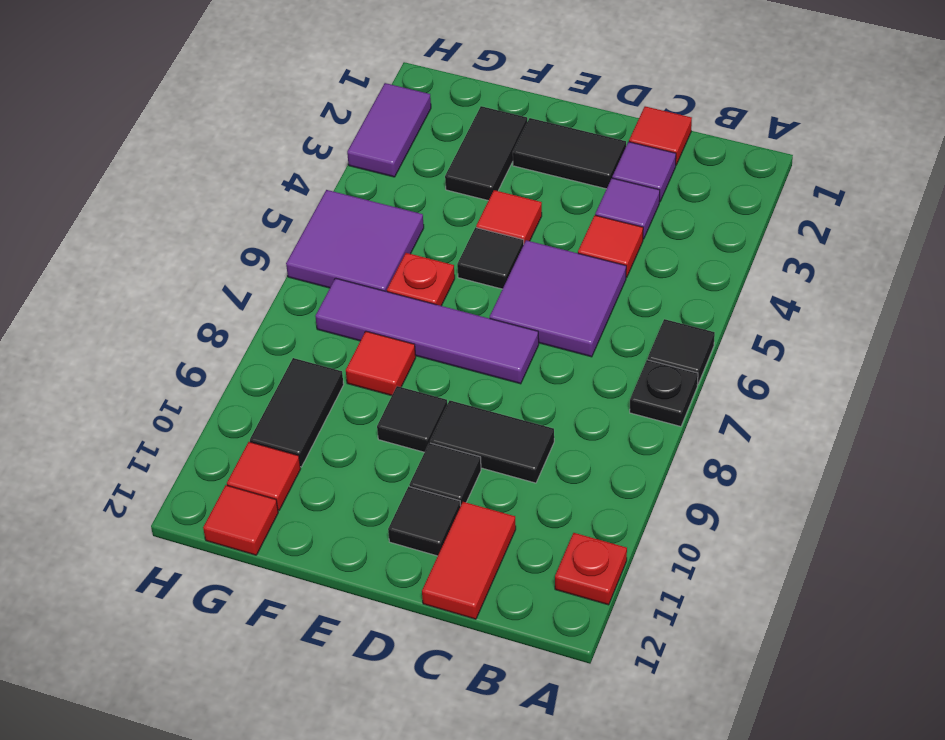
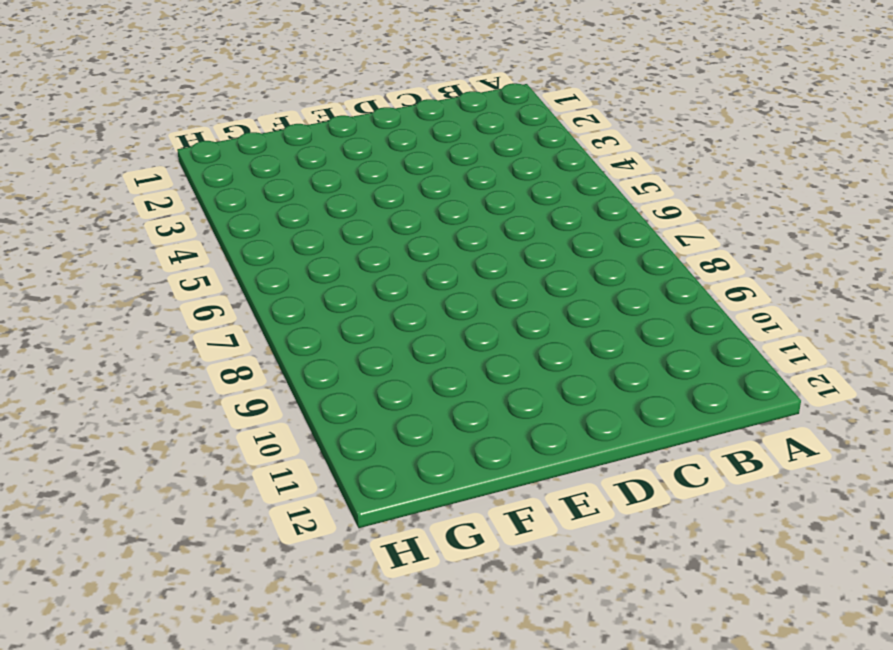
none -> black tile A6 level 1
none -> black plate A7 level 1
none -> red plate A11 level 1

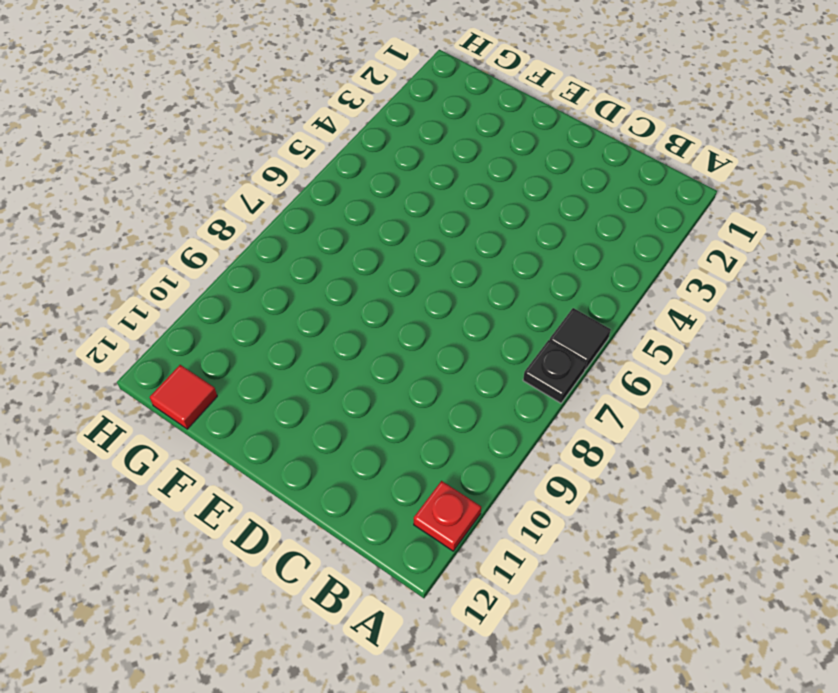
none -> red tile C1 level 1
none -> purple tile C2 level 1
none -> purple tile C3 level 1

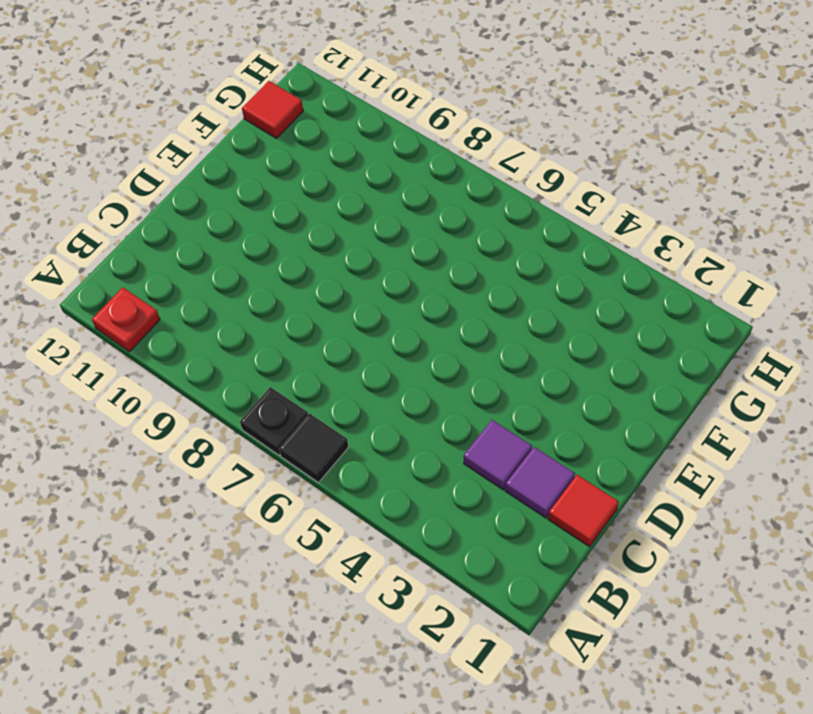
none -> red tile C4 level 1
none -> purple tile C5:D6 level 1
none -> black tile C9:D9 level 1

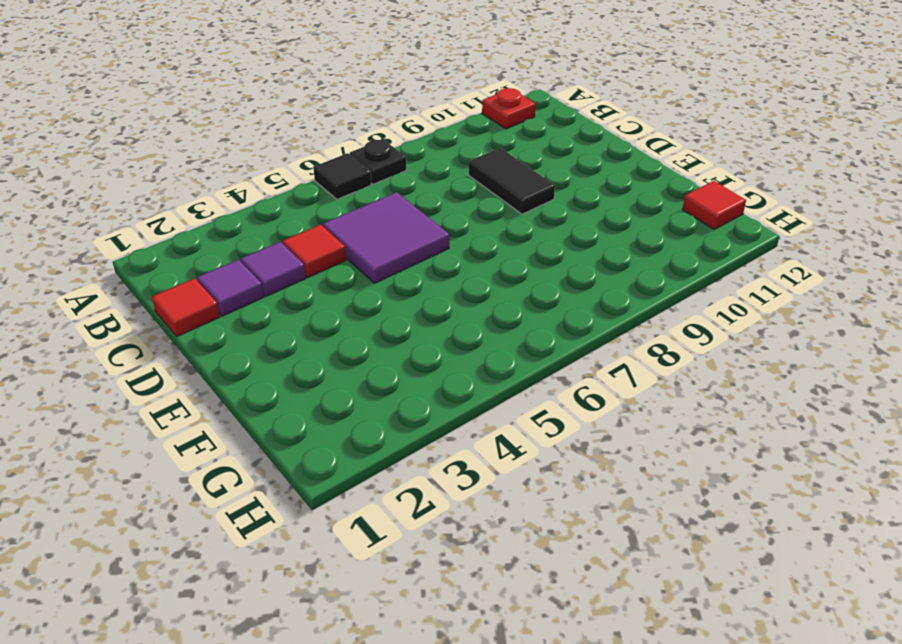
none -> red tile C11:C12 level 1
none -> black tile D2:E2 level 1
none -> purple tile D7:G7 level 1

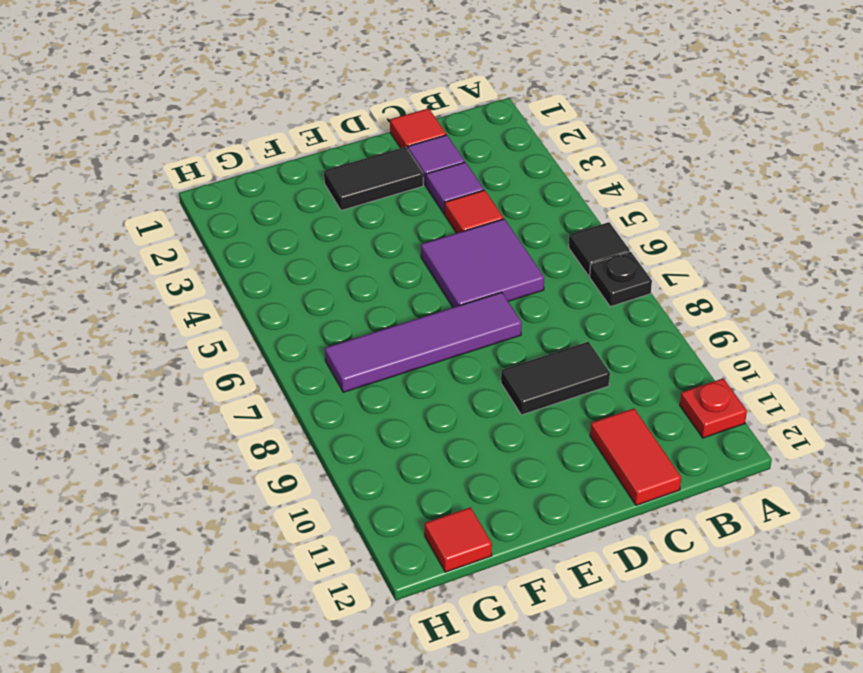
none -> black tile D10 level 1
none -> black tile D11 level 1
none -> red tile E4 level 1

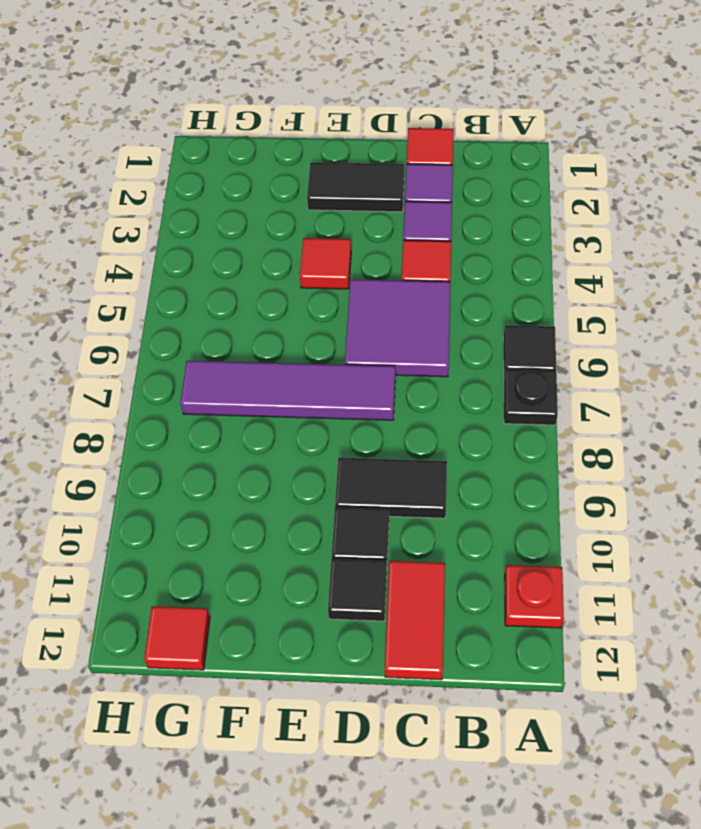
none -> black tile E5 level 1
none -> black tile E9 level 1
none -> black tile F2:F3 level 1

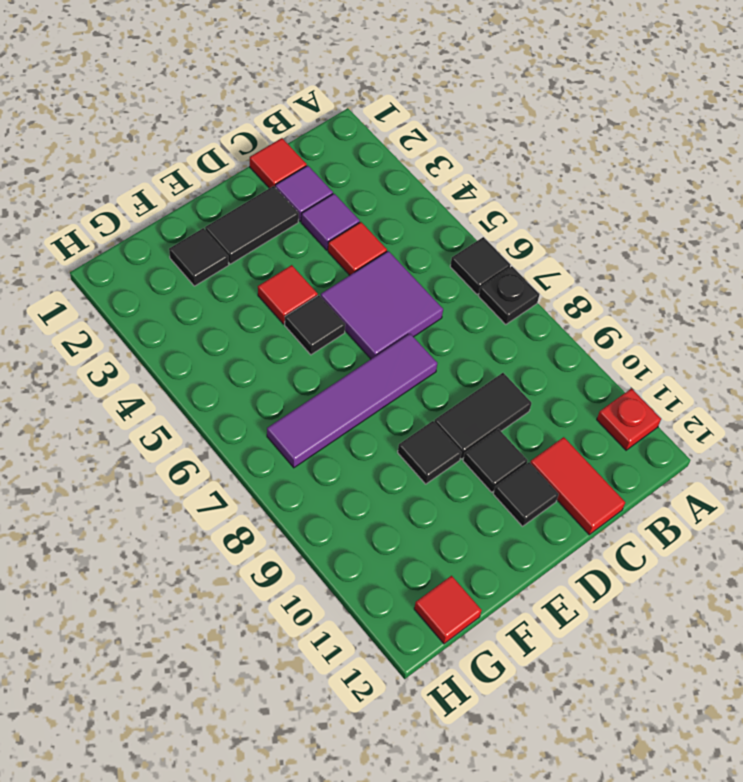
black tile F2 level 1 -> black tile F2:F3 level 1
none -> red plate F6 level 1
none -> red tile F8 level 1
none -> purple tile G5:H6 level 1

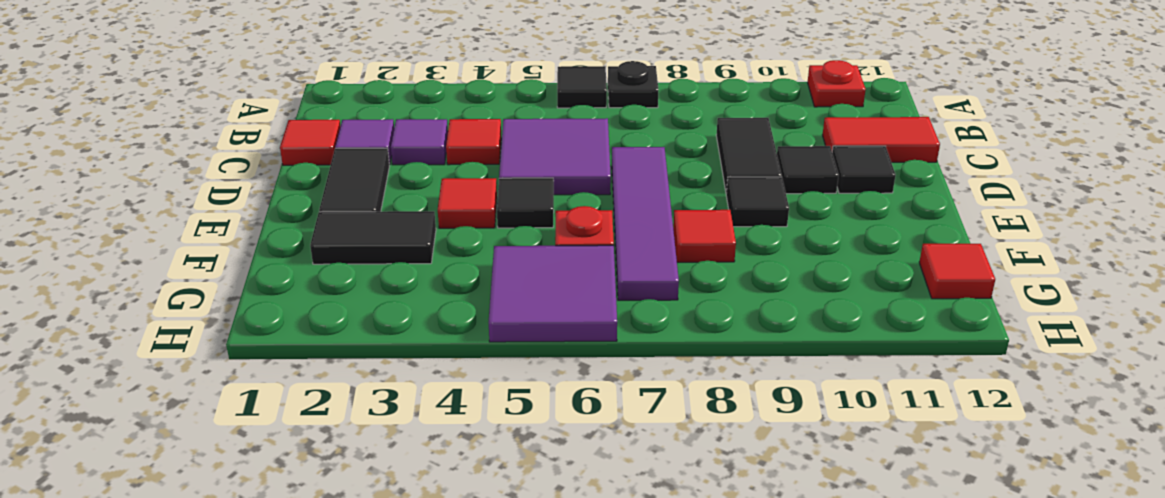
none -> black tile G9:G10 level 1
none -> red tile G11 level 1
none -> purple tile H2:H3 level 1

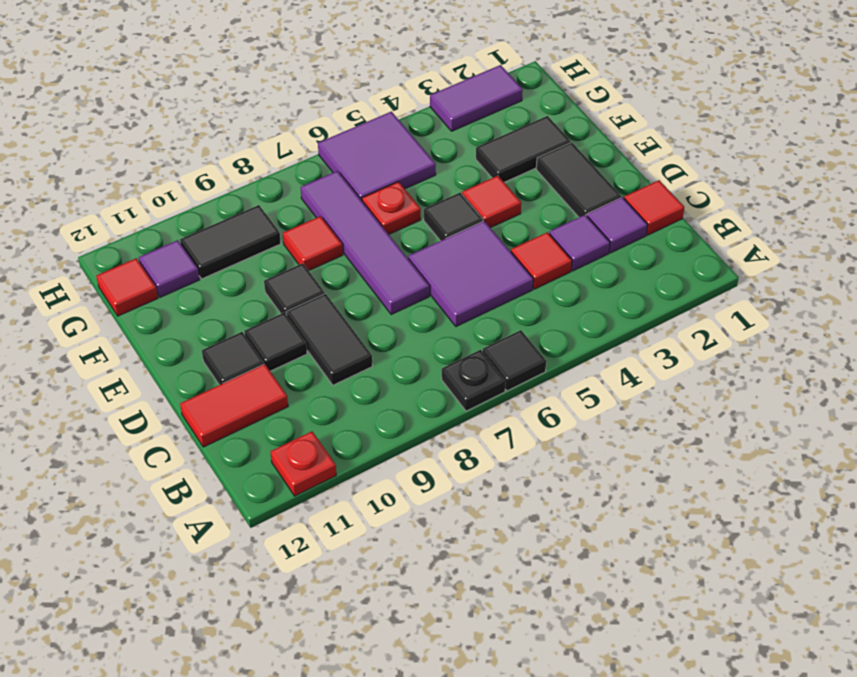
purple tile G11 level 1 -> red tile G11 level 1

